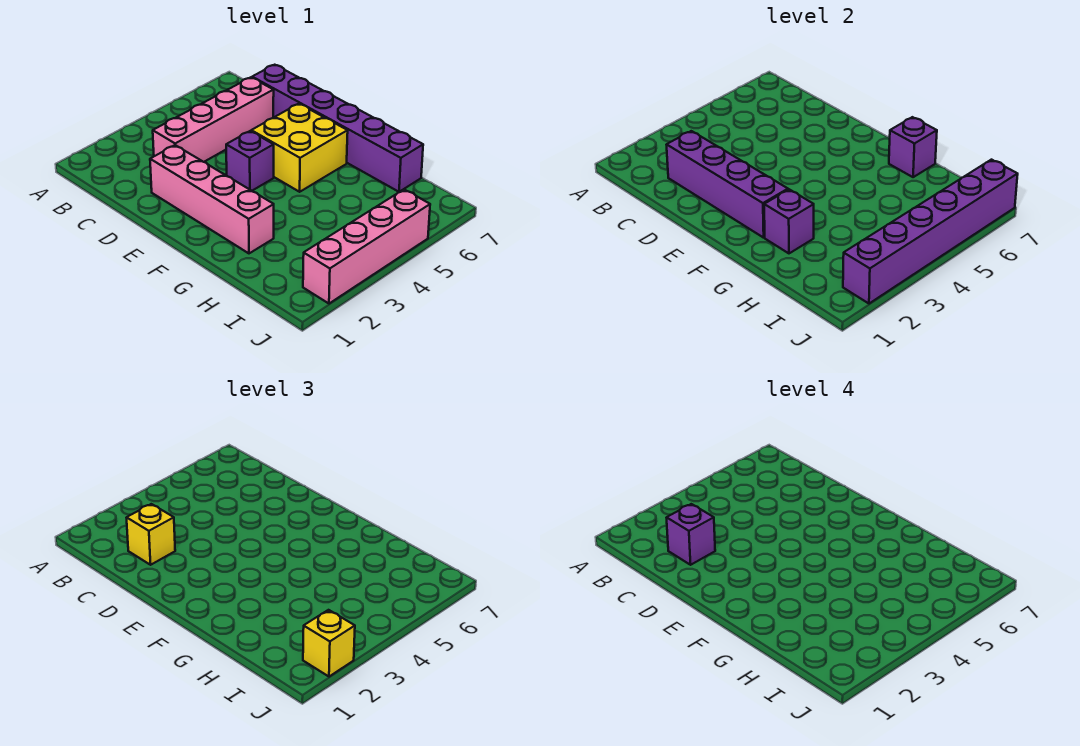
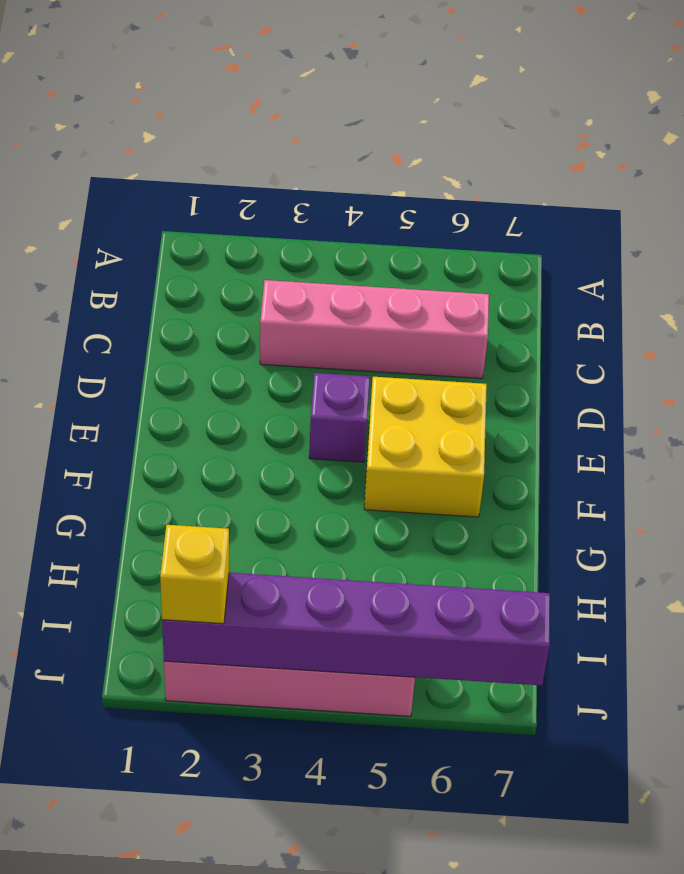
none -> purple brick C7:H7 level 1
none -> pink brick D2:G2 level 1
none -> purple brick C2:F2 level 2

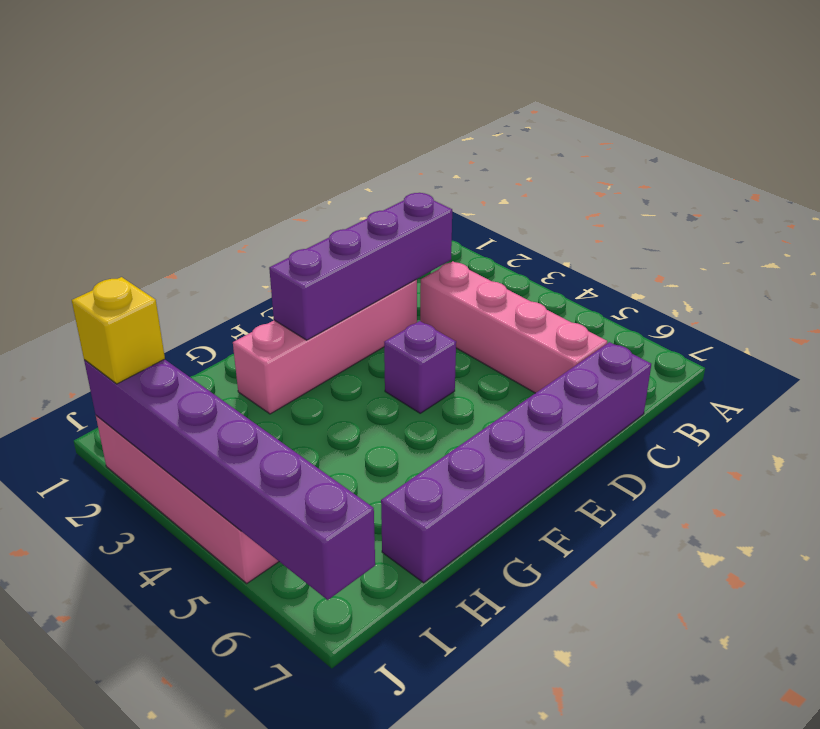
none -> yellow brick E5:F6 level 1
none -> purple brick G2 level 2
none -> purple brick G7 level 2

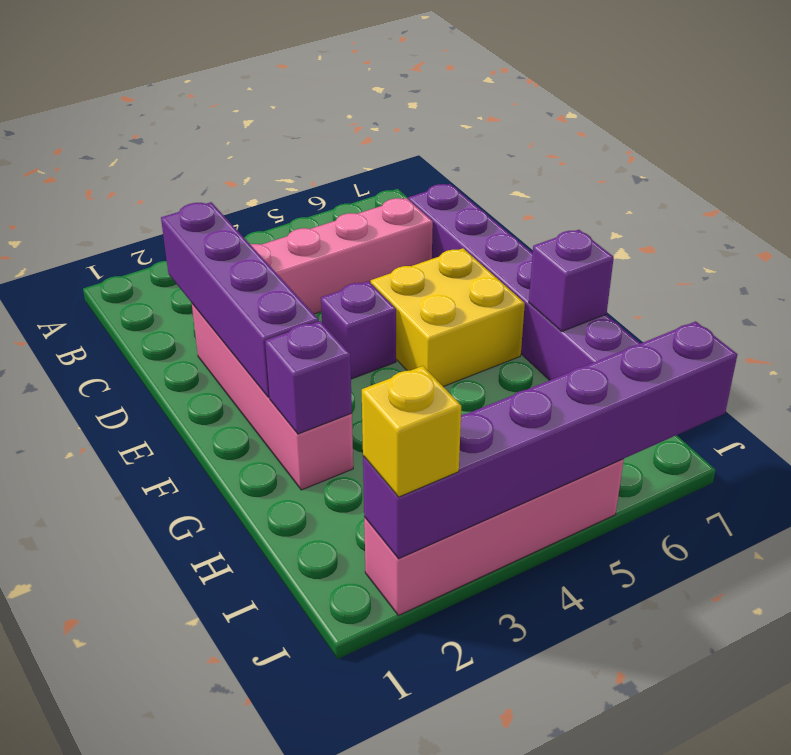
none -> yellow brick C2 level 3
none -> purple brick C2 level 4

